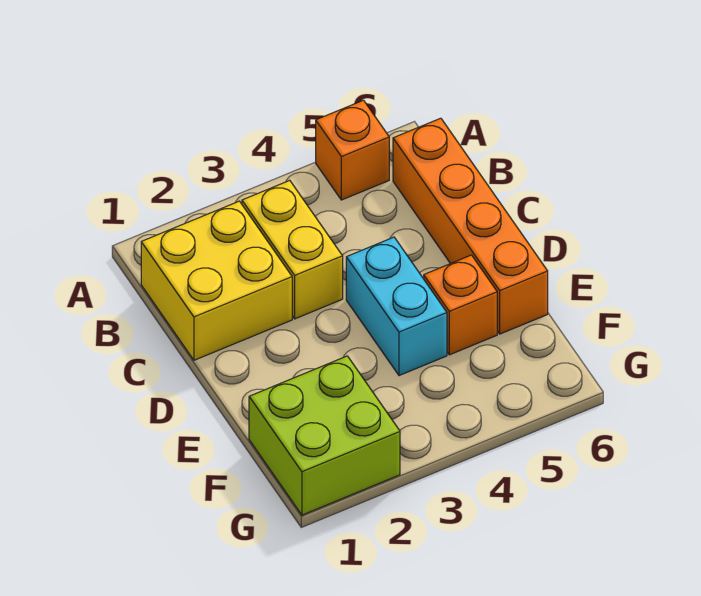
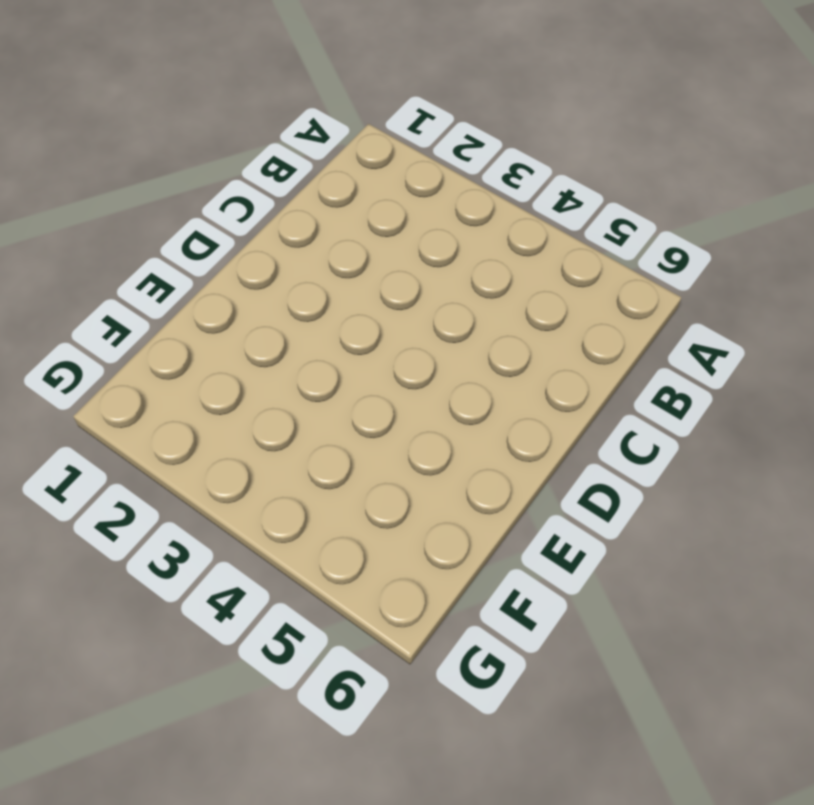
none -> orange brick A5 level 1
none -> yellow brick B1:C2 level 1

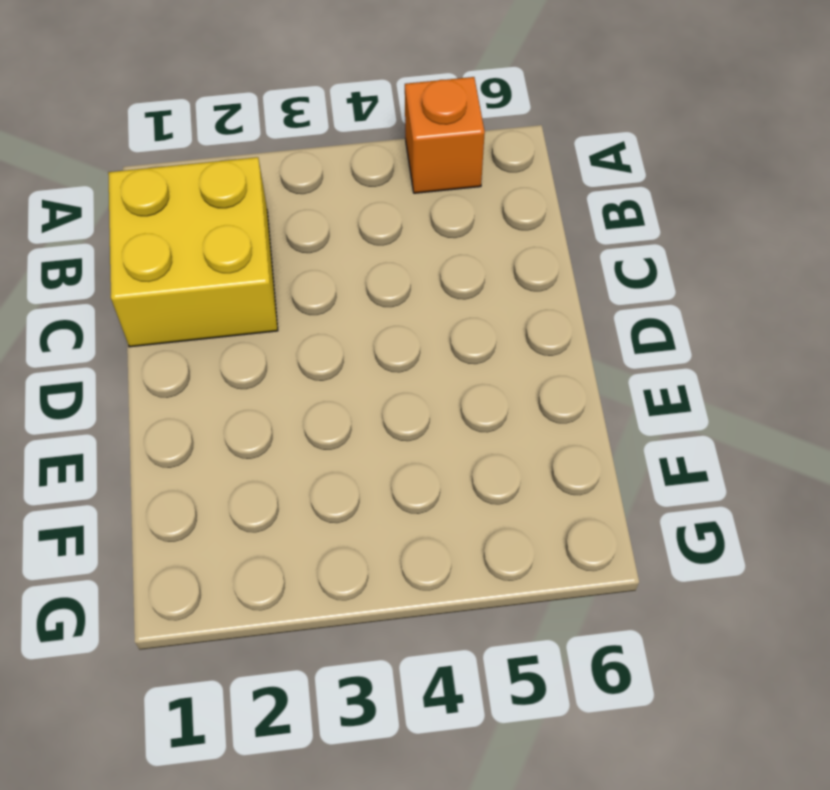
none -> yellow brick B3:C3 level 1
none -> orange brick B6:E6 level 1

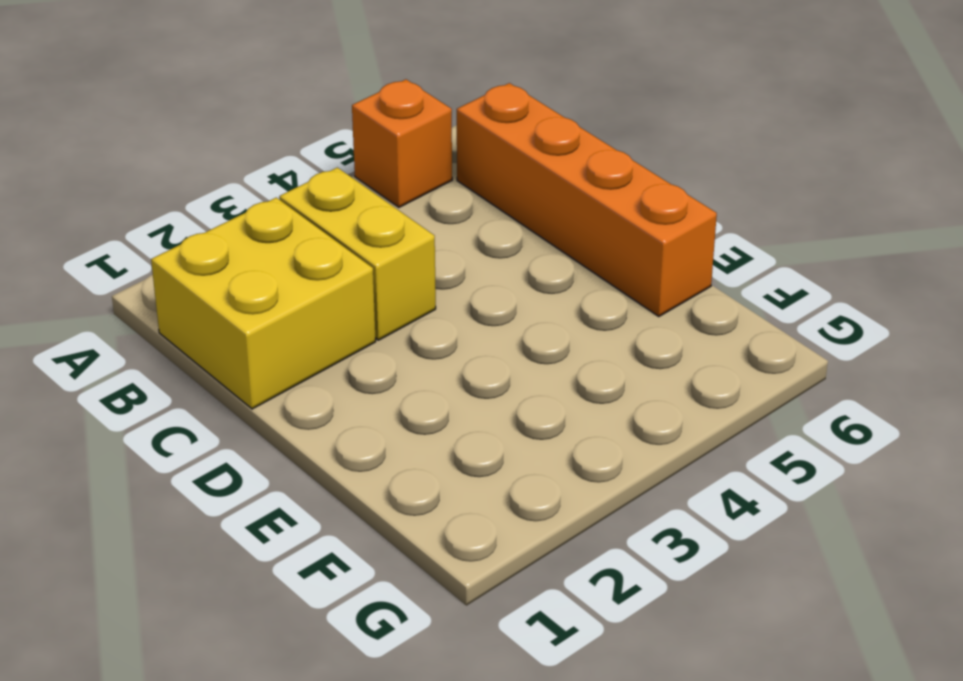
none -> cyan brick D4:E4 level 1
none -> orange brick E5 level 1

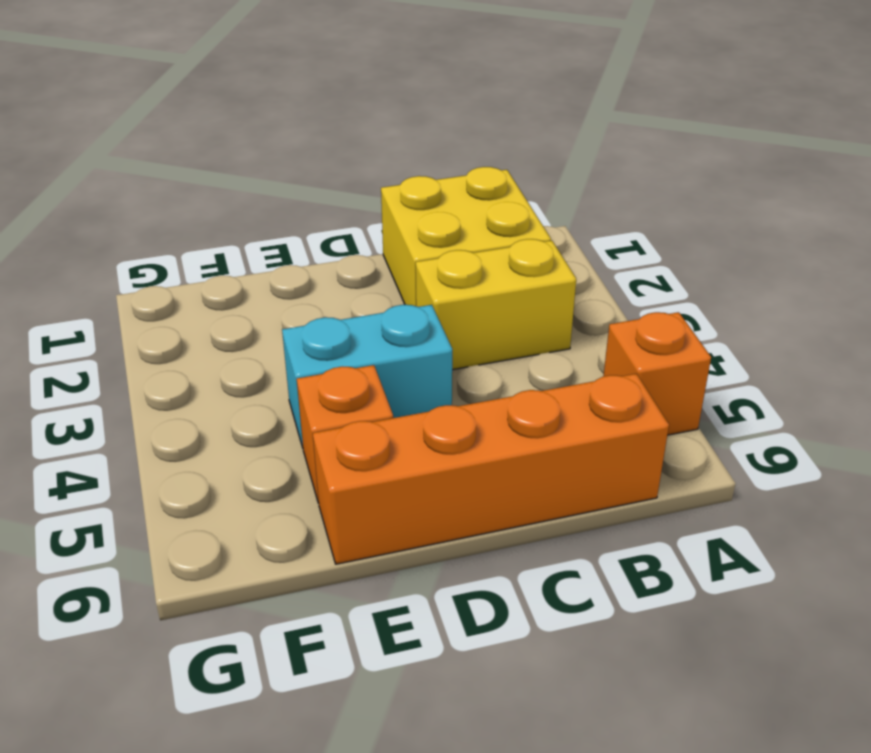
none -> lime brick F1:G2 level 1

